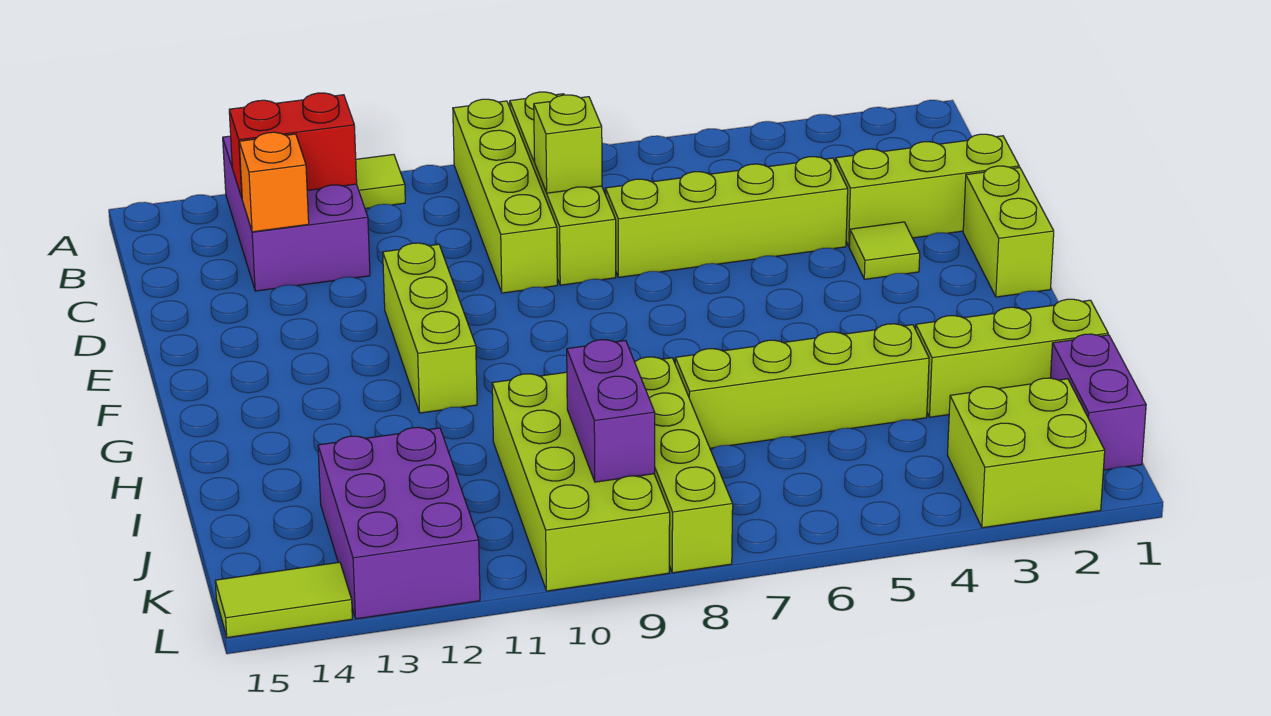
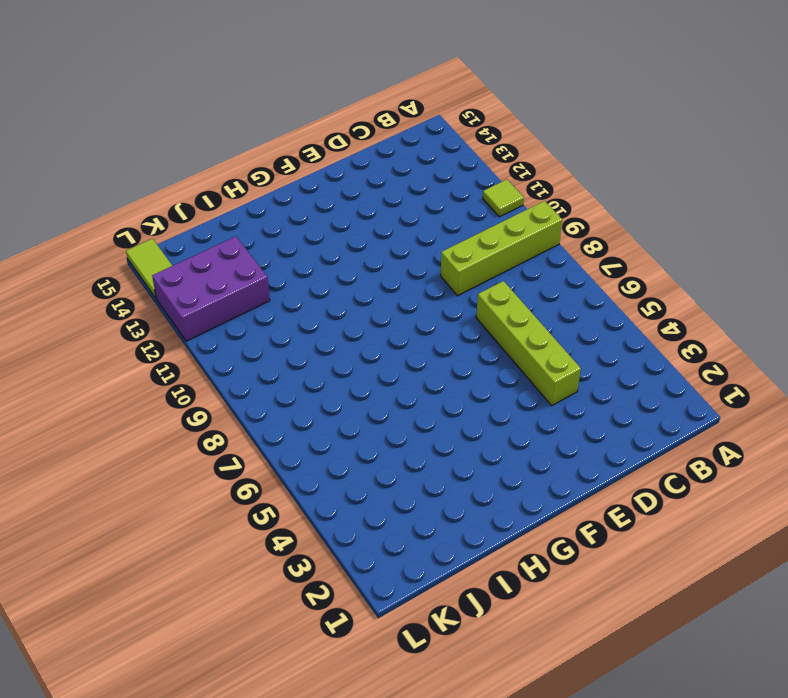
none -> lime brick A8:D8 level 1
none -> purple brick A12:C13 level 1
none -> lime brick D1:D3 level 1

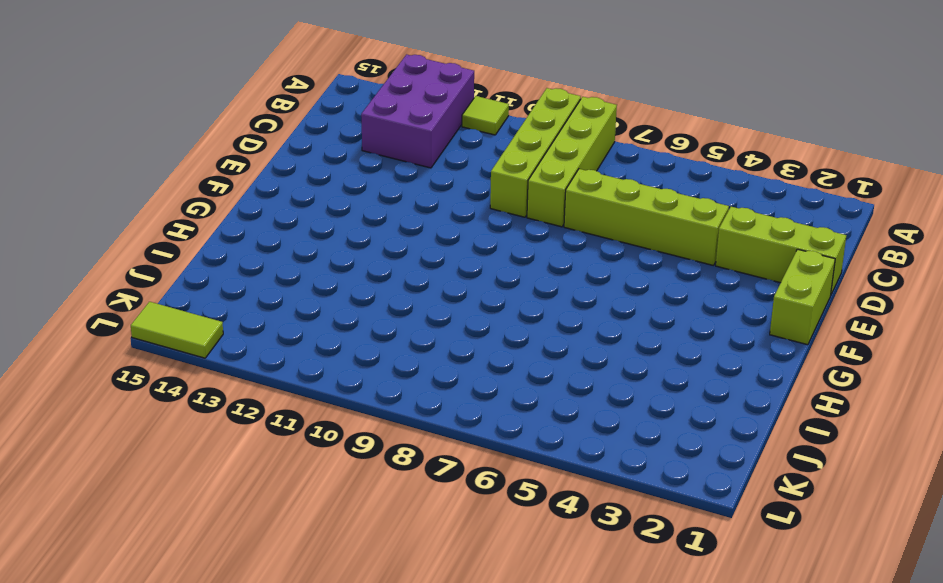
none -> lime tile E3 level 1
none -> lime brick E11:G11 level 1
none -> lime brick I1:I3 level 1

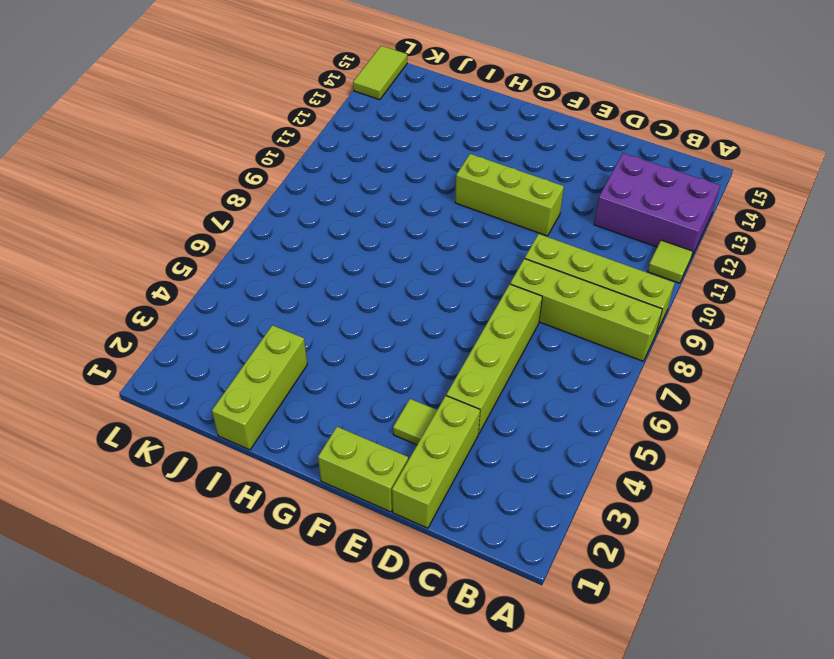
none -> lime brick I4:I7 level 1
none -> lime brick I8:L8 level 1
none -> lime brick I9:L10 level 1

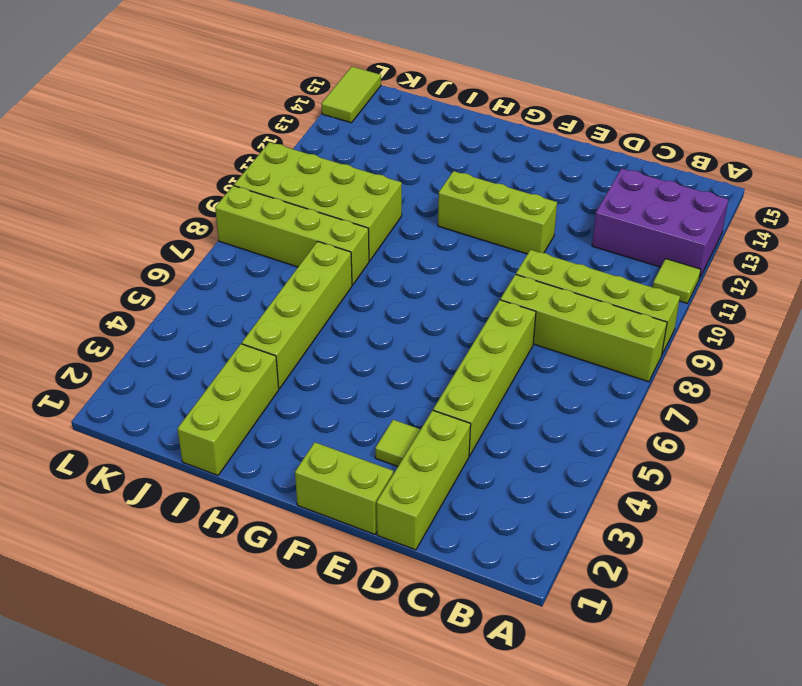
none -> purple brick J1:K1 level 1
none -> purple brick J12:L13 level 1
none -> lime brick K2:L3 level 1

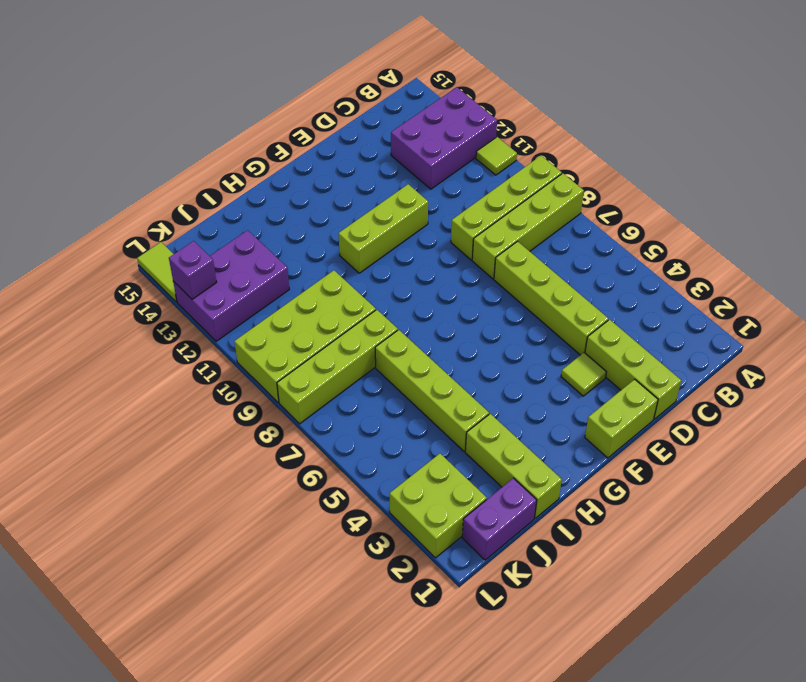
purple brick L13 level 2 -> none
none -> red brick B12:B13 level 2
none -> lime brick C8 level 2
none -> orange brick C13 level 2

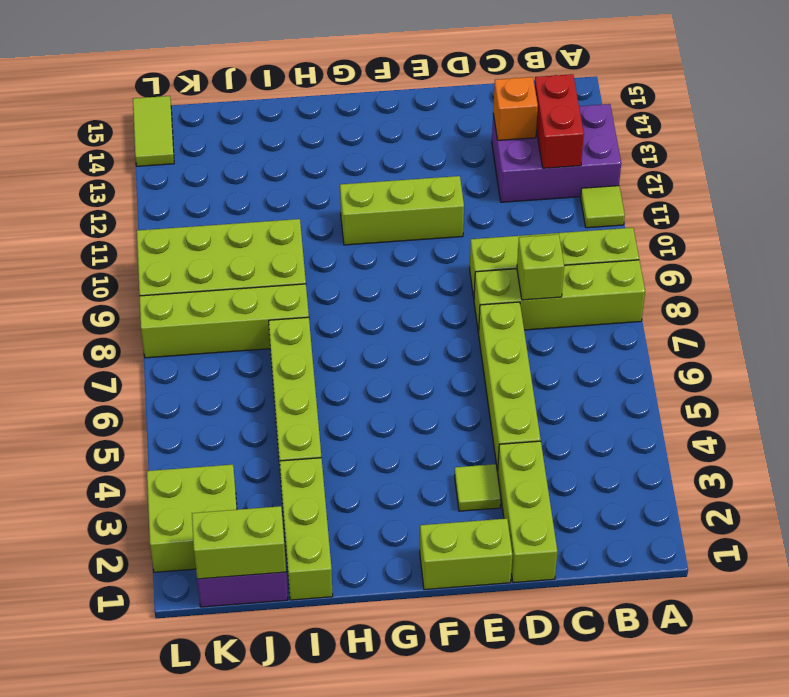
lime brick J1:K1 level 2 -> none
none -> purple brick J12:L13 level 1
none -> purple brick J9:K9 level 2

